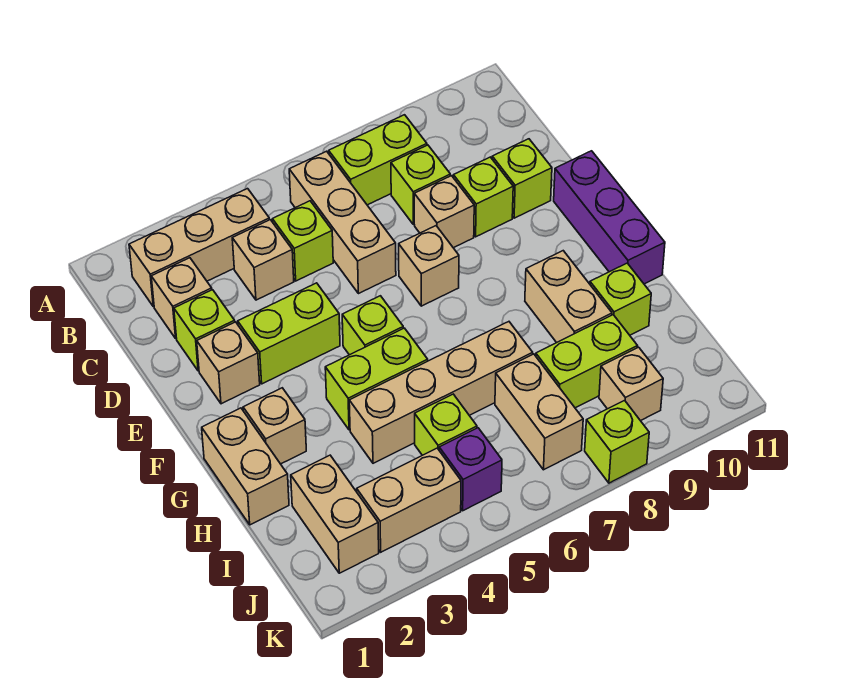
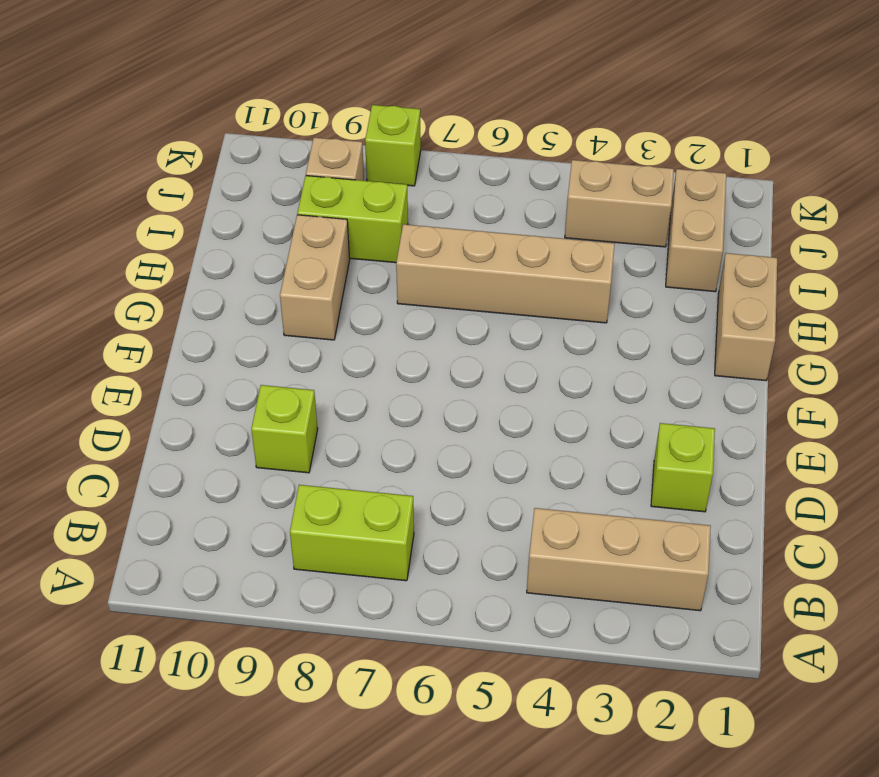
none -> tan brick B6:D6 level 1
none -> tan brick C2 level 1
none -> tan brick C4 level 1
none -> lime brick C5 level 1

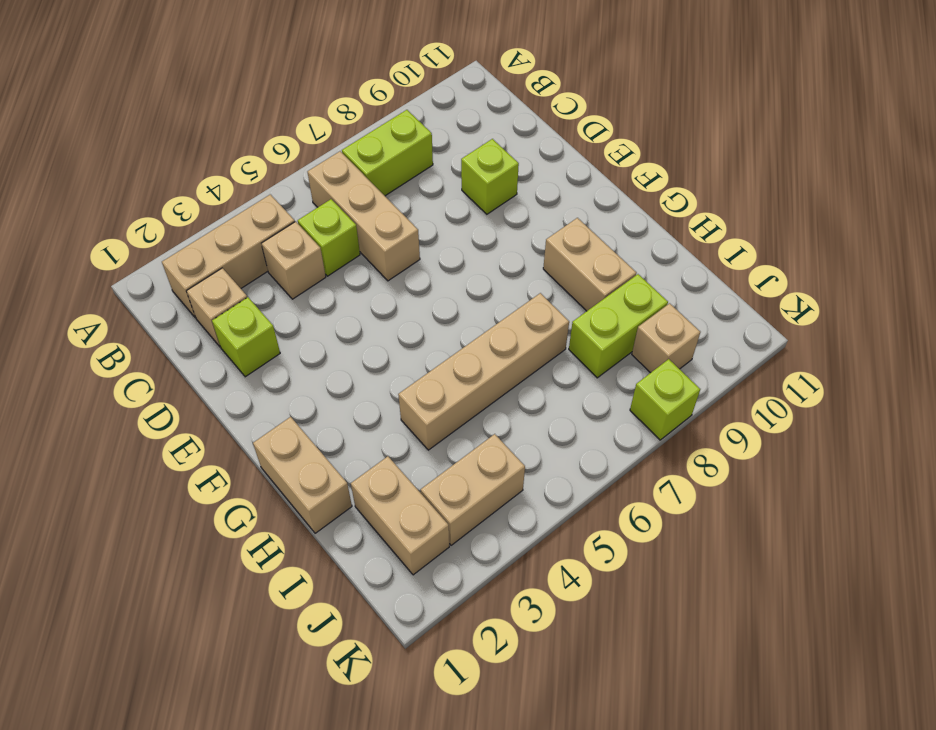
none -> lime brick C8 level 1
none -> tan brick D8 level 1
none -> lime brick D10 level 1
none -> tan brick E2 level 1

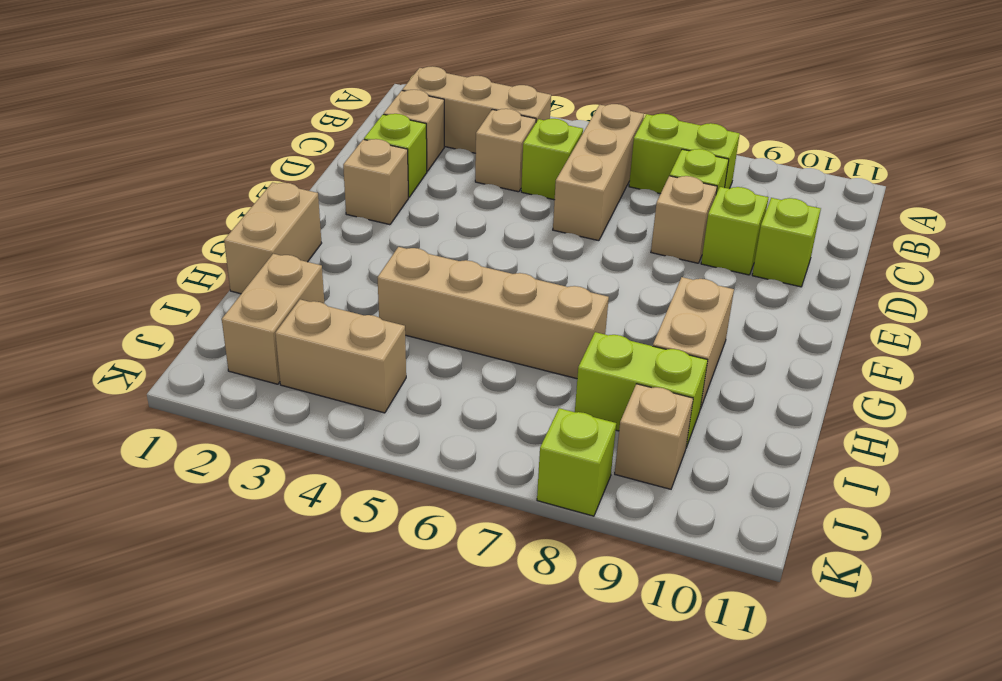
none -> lime brick E3:E4 level 1
none -> tan brick E7 level 1
none -> purple brick E11:G11 level 1
none -> lime brick F5 level 1

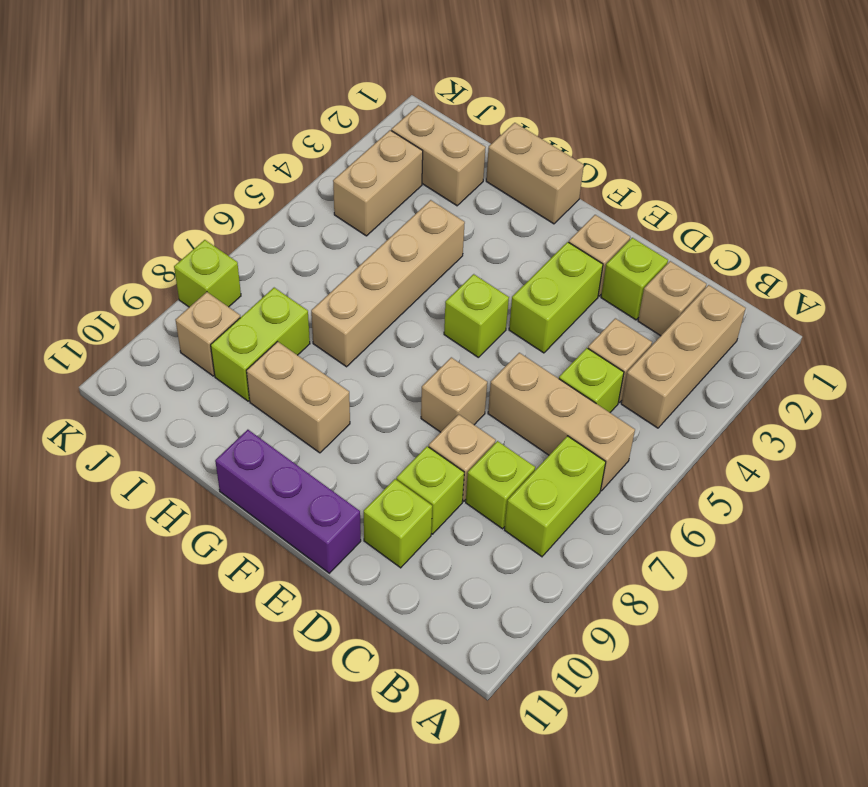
none -> tan brick G2 level 1
none -> lime brick G4:G5 level 1
none -> lime brick H10 level 1
none -> lime brick I5 level 1

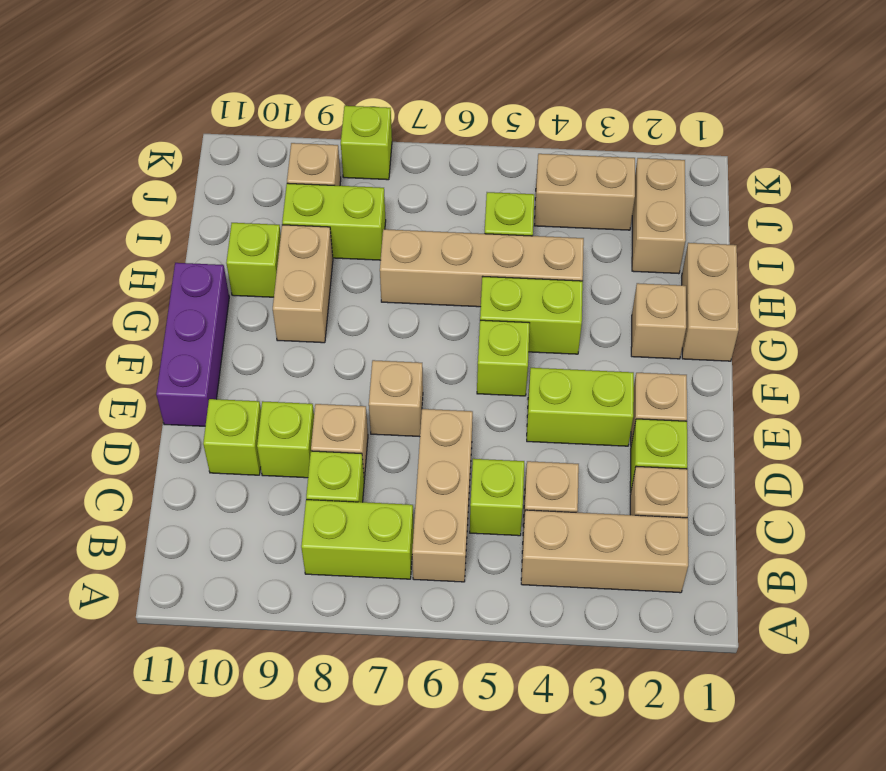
none -> tan brick I7:J7 level 1
none -> purple brick J5 level 1

